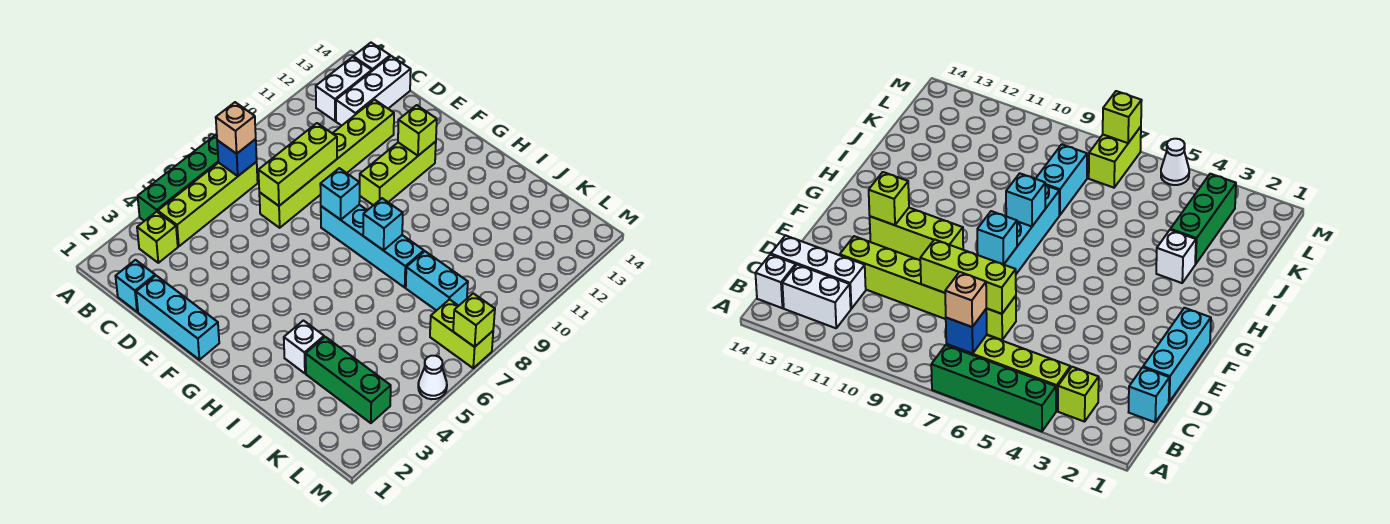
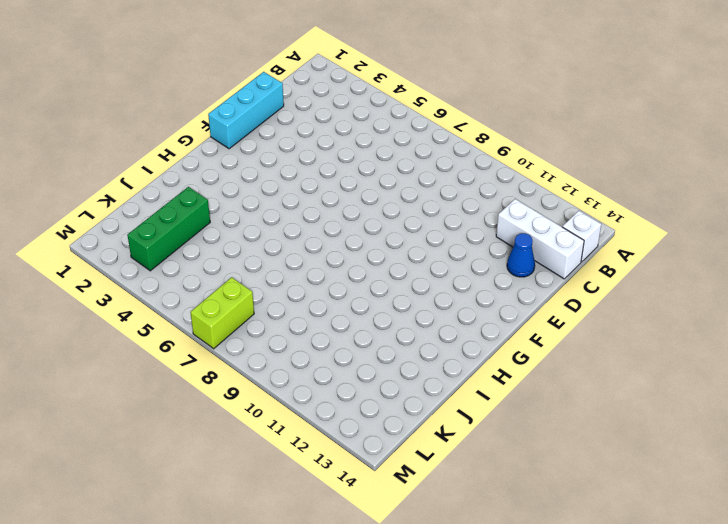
blue cone D13 level 1 -> none
none -> green brick A4:A7 level 1
none -> lime brick B3 level 1
none -> lime brick B4:B7 level 1

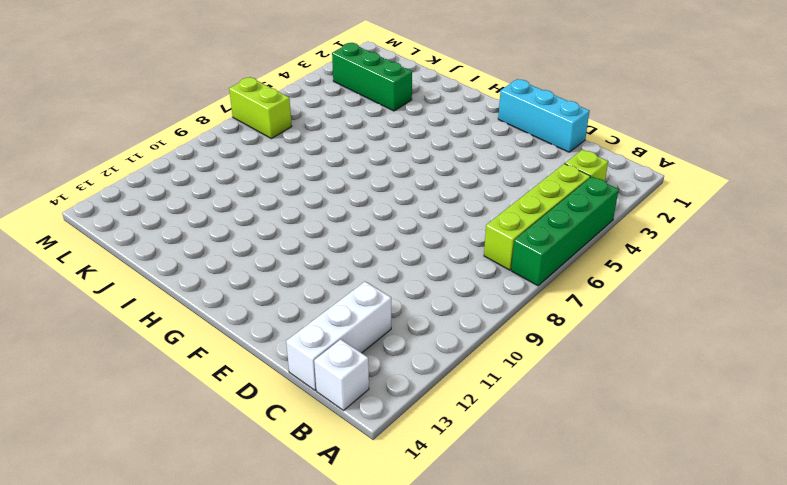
none -> white brick B12:B13 level 1
none -> cyan brick C1 level 1
none -> lime brick D7:D12 level 1

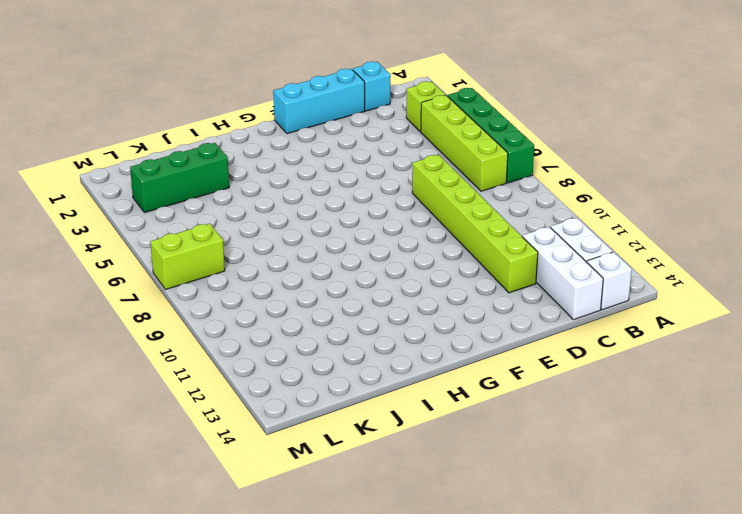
none -> cyan brick F8:I8 level 1
none -> lime brick F10:F12 level 1
none -> white brick I3 level 1

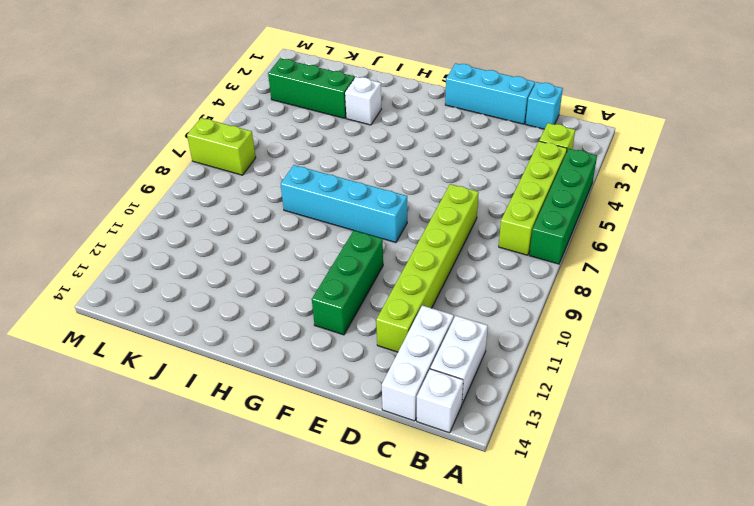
green brick F10:F12 level 1 -> lime brick F10:F12 level 1
none -> cyan brick J8:K8 level 1
none -> white cone M5 level 1
none -> blue brick B7 level 2

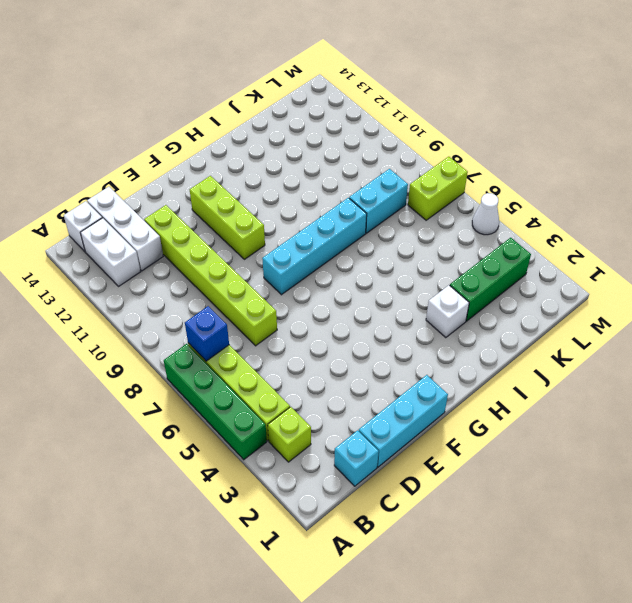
none -> lime brick D7:D9 level 2
none -> cyan brick F8 level 2
none -> lime brick F12 level 2

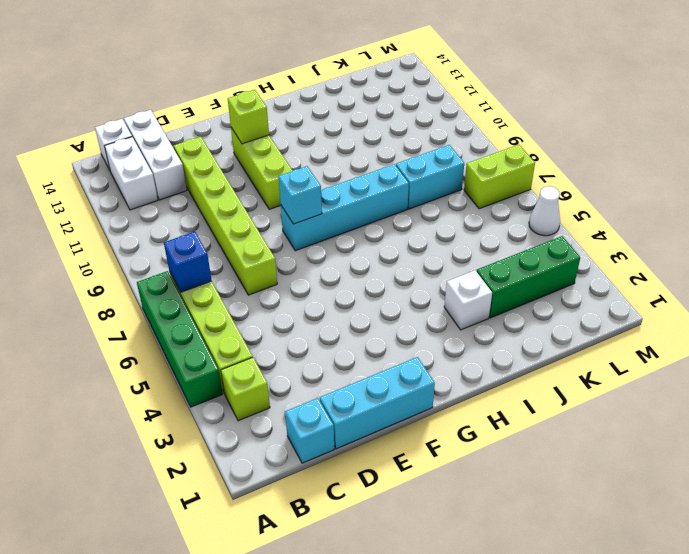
none -> lime brick D7:D9 level 2
none -> cyan brick H8 level 2
none -> lime brick M7 level 2

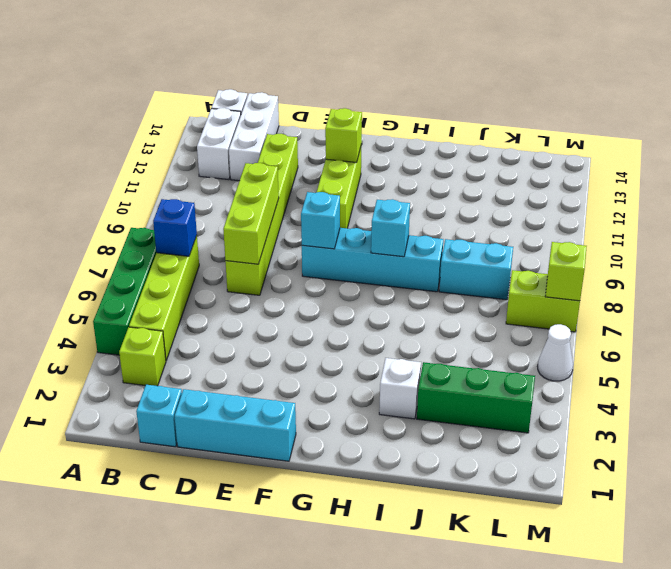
none -> tan brick B7 level 3

